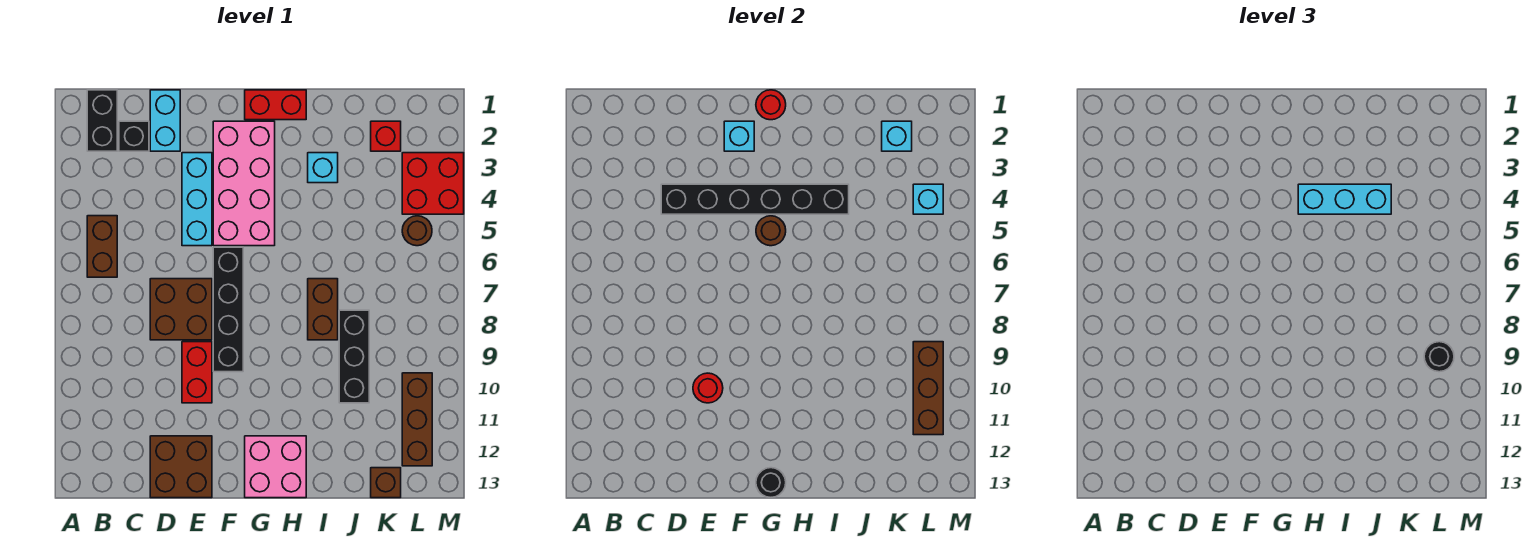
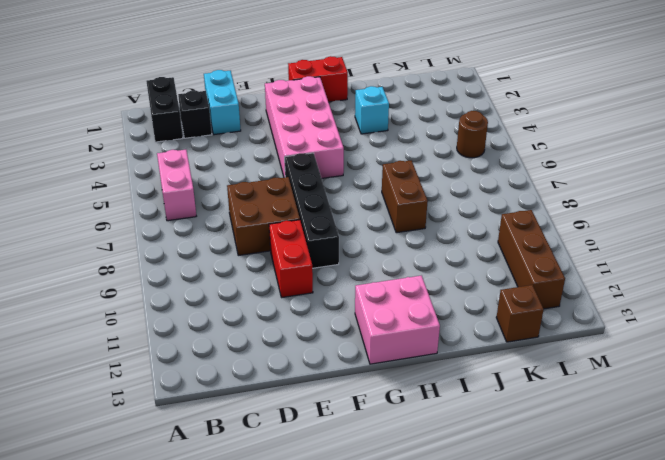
pink brick B5:B6 level 1 -> brown brick B5:B6 level 1
none -> brown brick D12:E13 level 1
none -> cyan brick E3:E5 level 1
none -> black brick J8:J10 level 1
none -> red brick K2 level 1

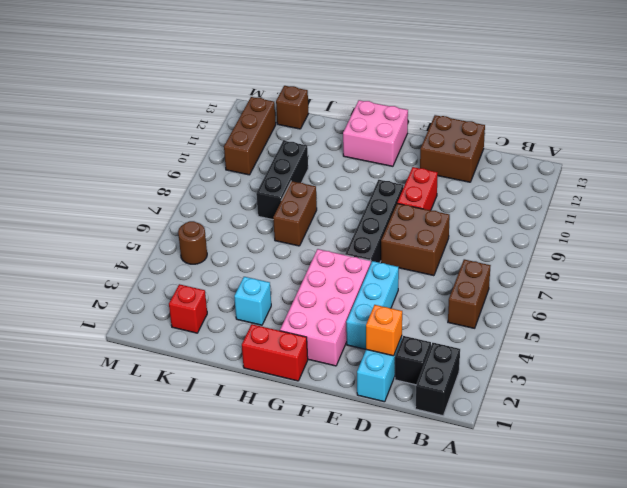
orange brick D2 level 2 -> none
none -> red brick L3:M4 level 1
none -> black brick D4:I4 level 2
none -> red round brick E10 level 2
none -> cyan brick F2 level 2

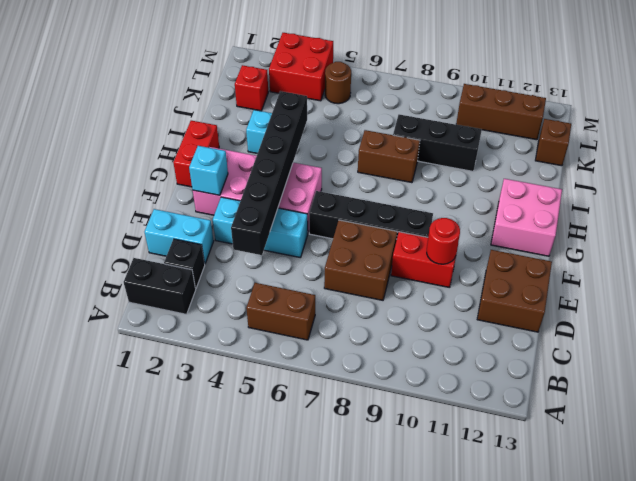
none -> red round brick G1 level 2
none -> brown round brick G5 level 2
none -> black round brick G13 level 2
none -> cyan brick K2 level 2

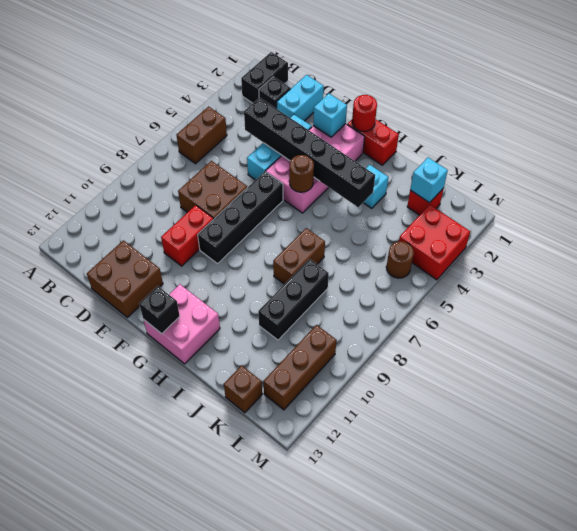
black brick G13 level 2 -> black round brick G13 level 2
none -> red round brick E10 level 2
none -> cyan brick L4 level 2
none -> brown brick L9:L11 level 2
none -> cyan brick H4:J4 level 3

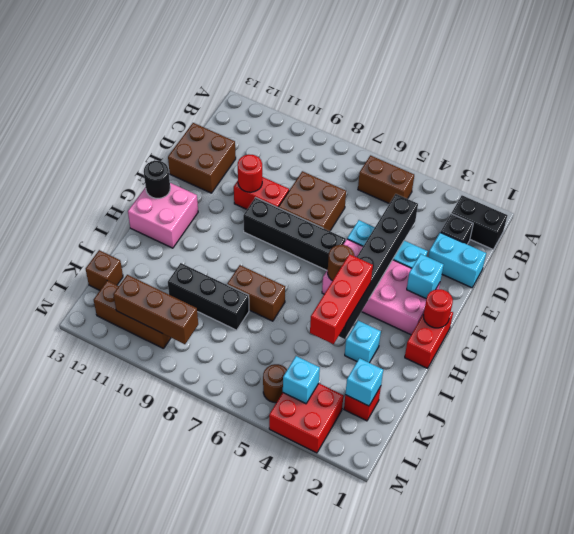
red brick H4:J4 level 3 -> cyan brick H4:J4 level 3
none -> black round brick L9 level 3

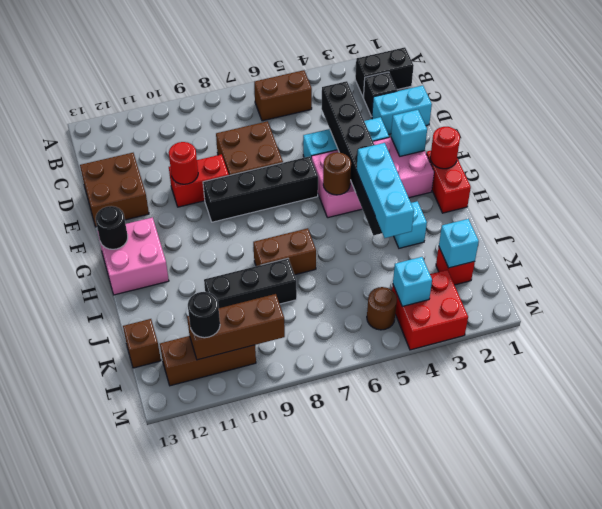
black round brick L11 level 3 -> black round brick L9 level 3

